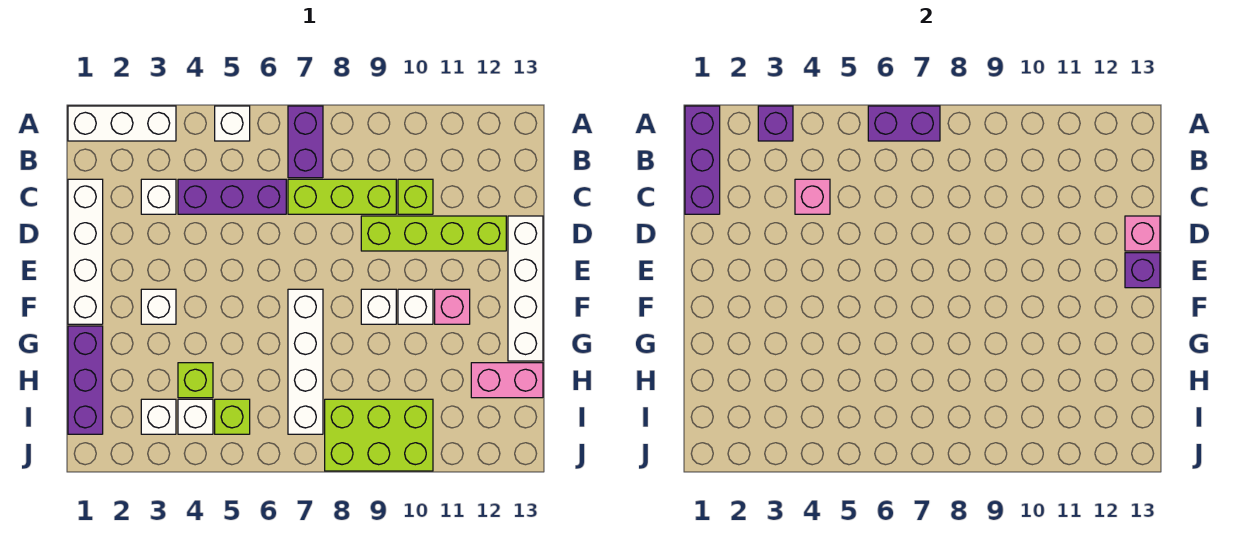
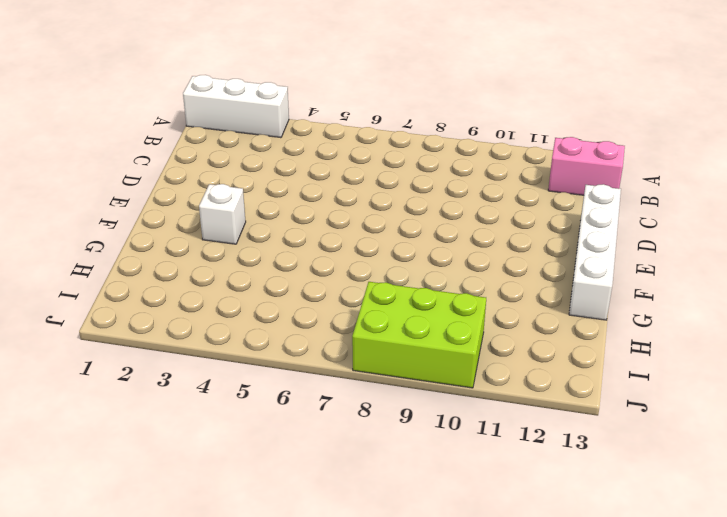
pink brick B12:B13 level 1 -> pink brick H12:H13 level 1
none -> white brick A5 level 1
none -> purple brick A7:B7 level 1
none -> white brick C1:F1 level 1

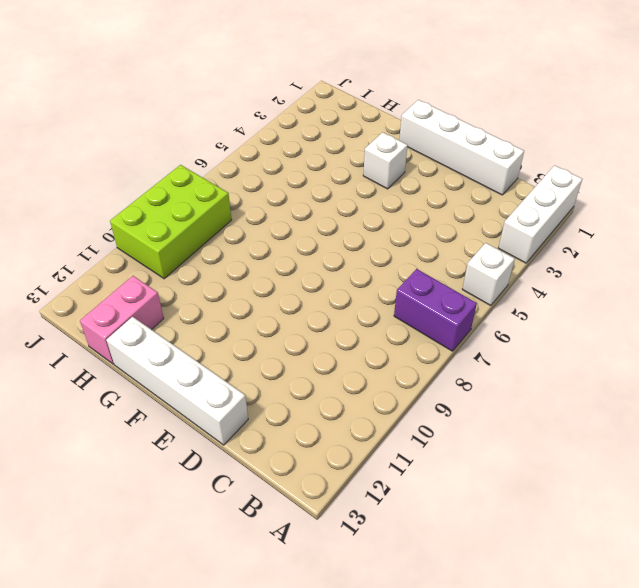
none -> white brick C3 level 1
none -> purple brick C4:C6 level 1
none -> lime brick C7:C9 level 1

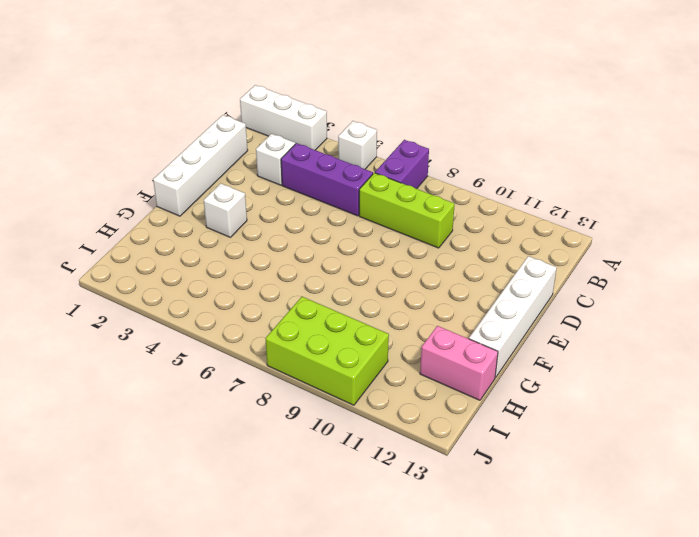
none -> lime brick C10 level 1
none -> lime brick D9:D12 level 1
none -> white brick F7:I7 level 1

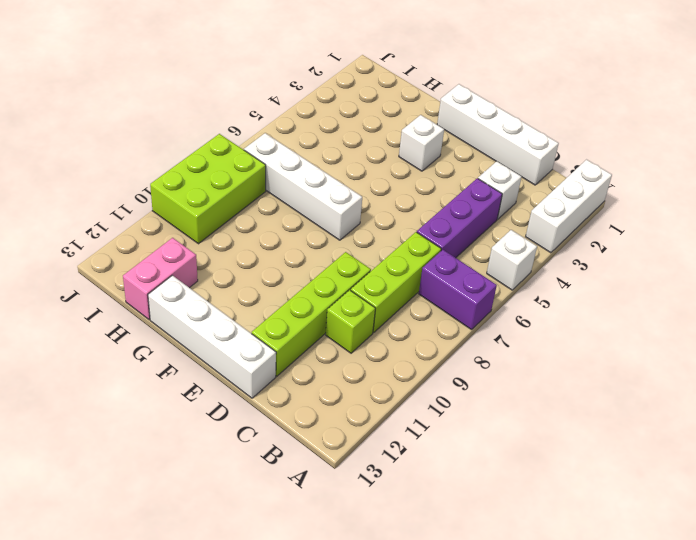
none -> white brick F9 level 1
none -> white brick F10 level 1
none -> pink brick F11 level 1

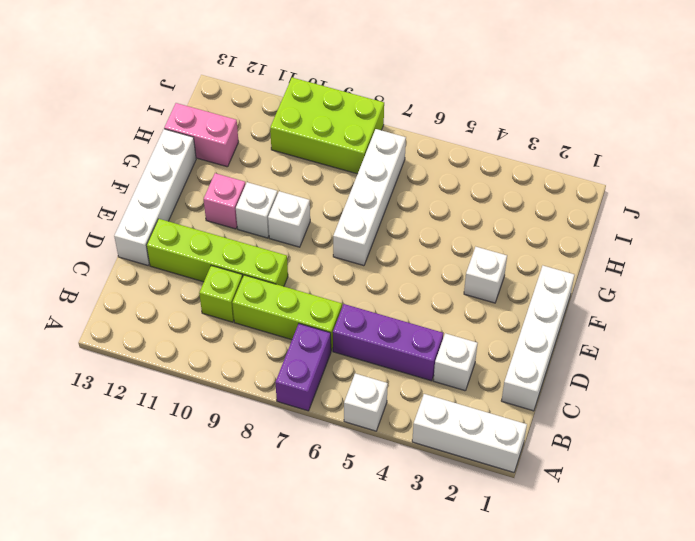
none -> purple brick G1:I1 level 1
none -> lime brick H4 level 1
none -> white brick I3 level 1

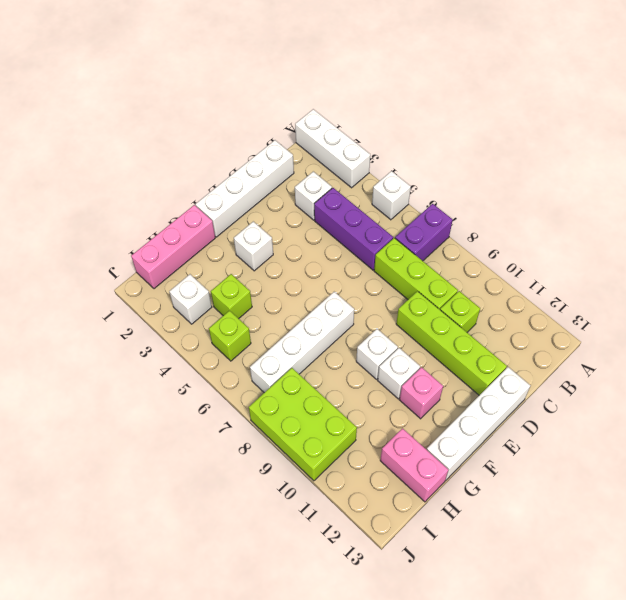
pink brick G1:I1 level 1 -> purple brick G1:I1 level 1
none -> white brick I4 level 1
none -> purple brick A1:C1 level 2
none -> purple brick A3 level 2

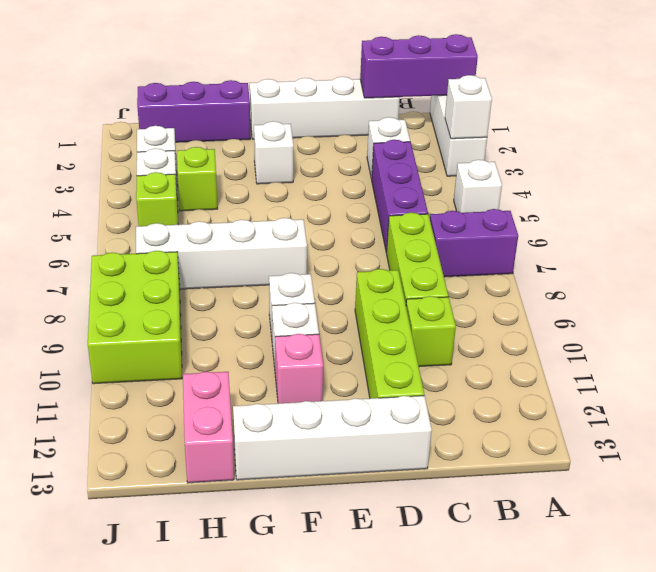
white brick A3 level 2 -> purple brick A3 level 2
none -> purple brick A6:A7 level 2
none -> pink brick C4 level 2
none -> pink brick D13 level 2

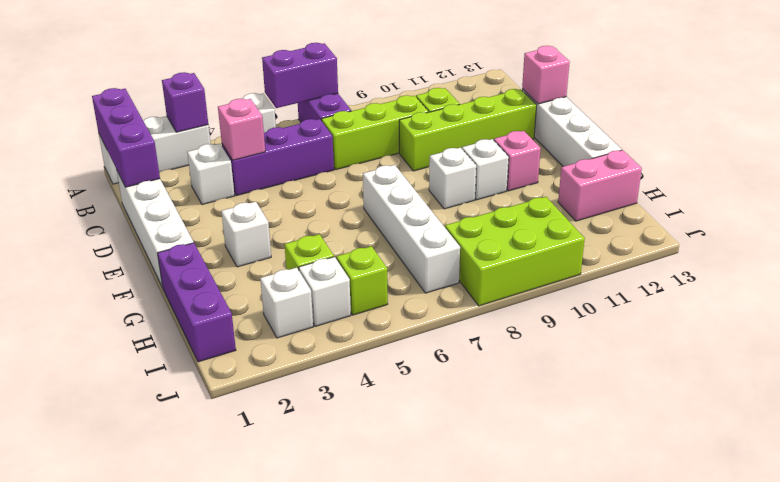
none -> purple brick E13 level 2

